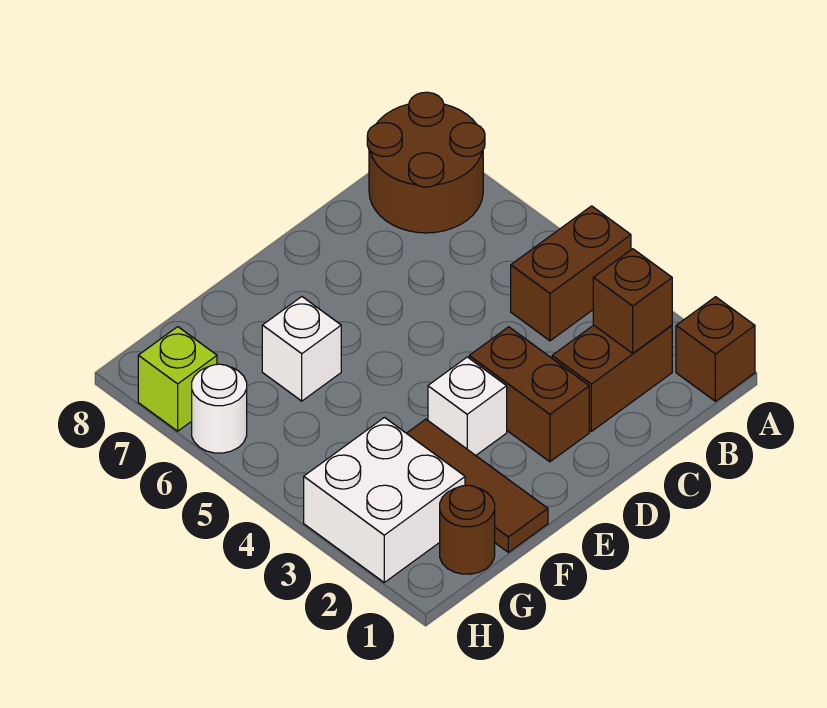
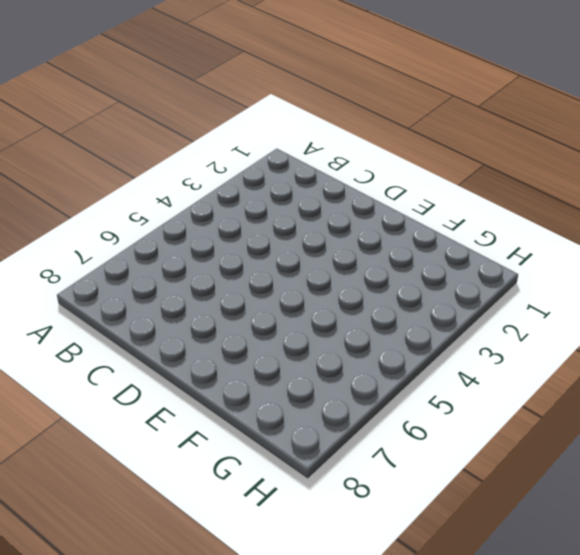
none -> brown brick A1 level 1
none -> brown brick A4:B4 level 1
none -> brown round brick A7:B8 level 1

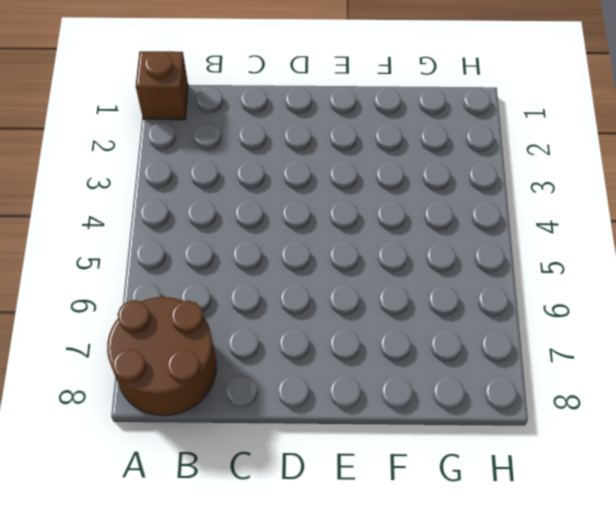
none -> brown brick A4:B4 level 1
none -> brown brick B2:C2 level 1
none -> brown brick D2:D3 level 1

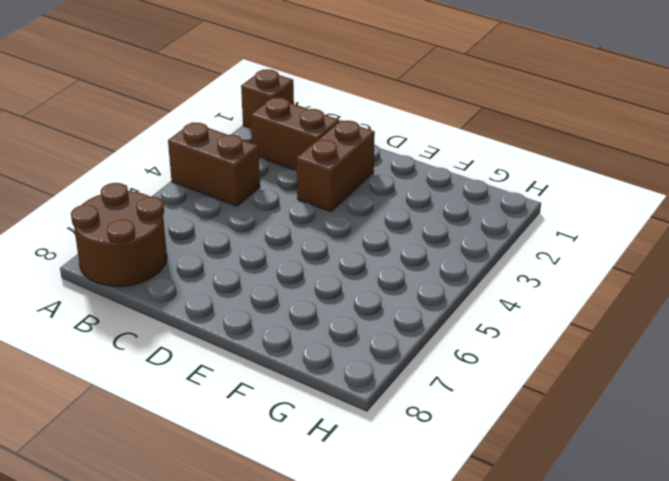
none -> white brick E3 level 1
none -> brown tile F1:F3 level 1
none -> white brick F6 level 1

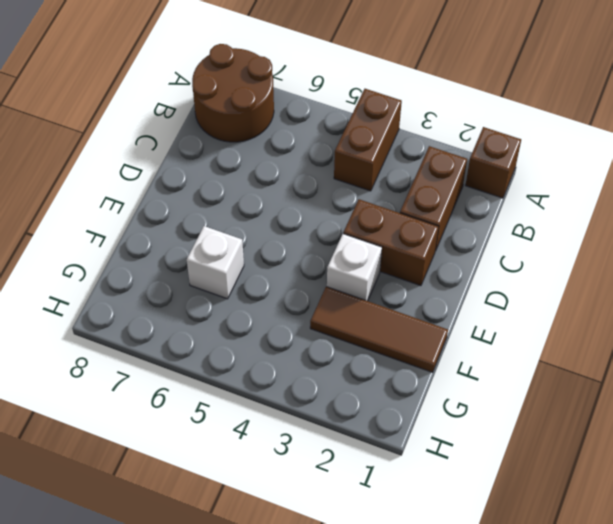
none -> brown round brick G1 level 1
none -> white brick G2:H3 level 1
none -> white round brick H6 level 1

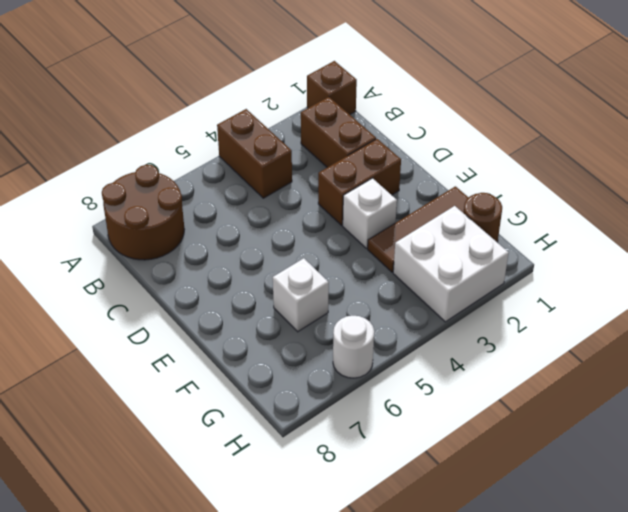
none -> lime brick H7 level 1
none -> brown brick B2 level 2

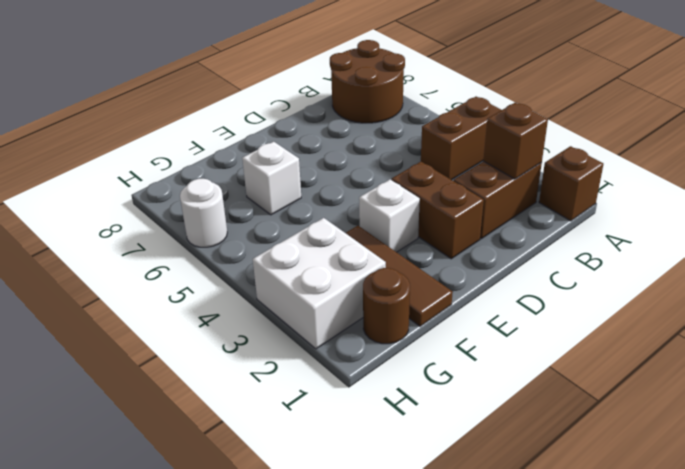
none -> lime brick H7 level 1

